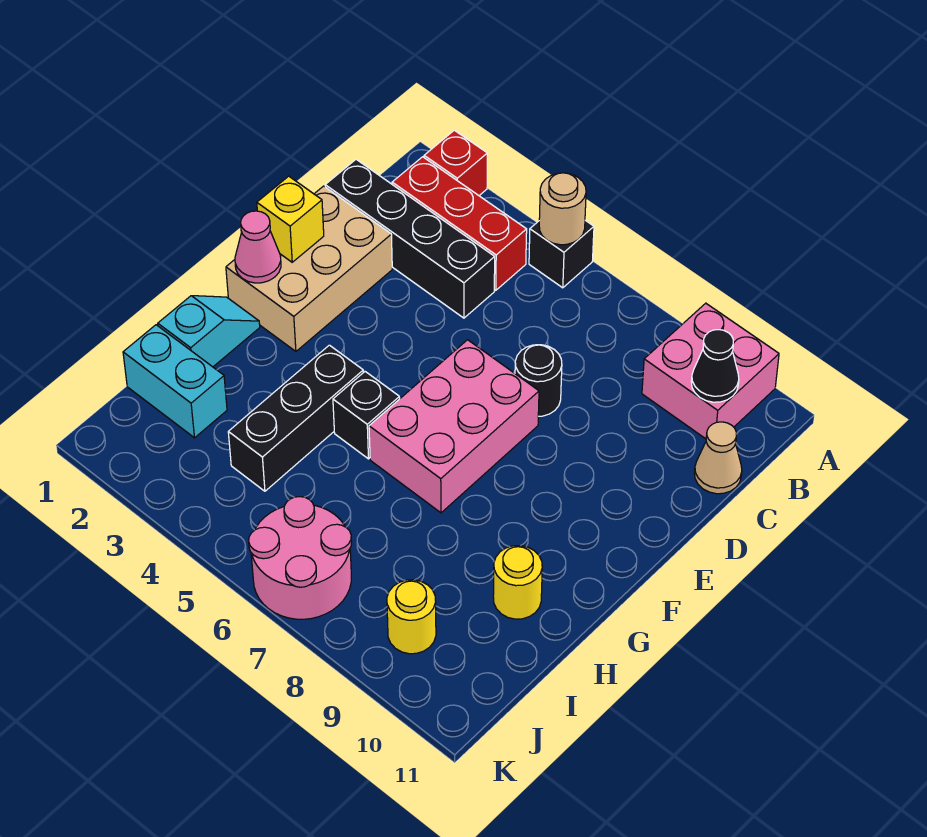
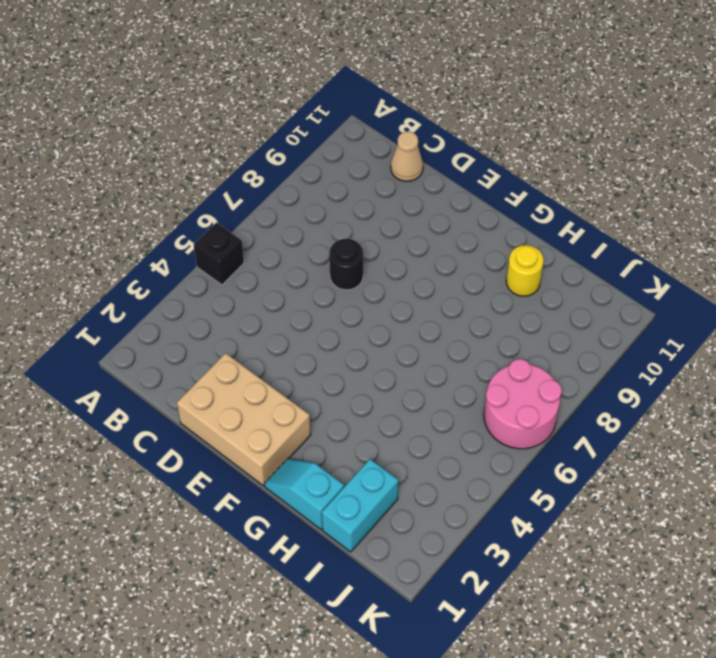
none -> red brick A2 level 1
none -> pink brick A9:B10 level 1
none -> red brick B2:B4 level 1

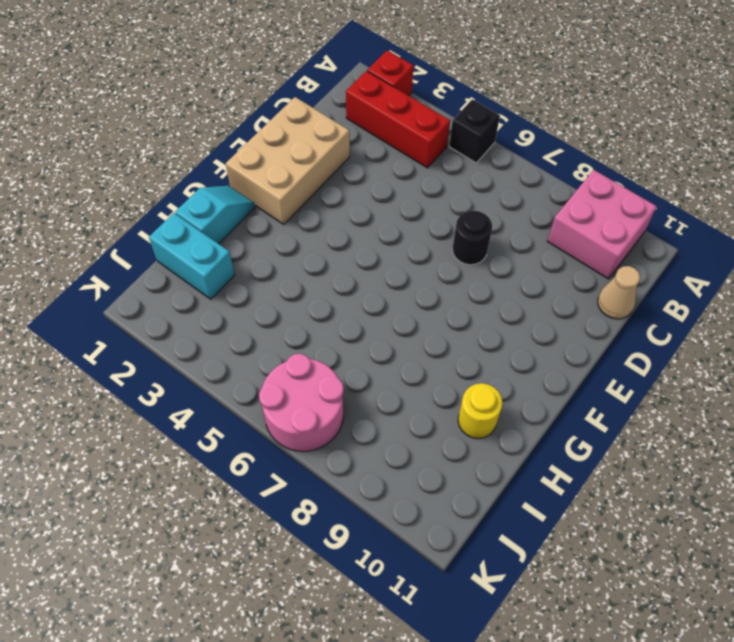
none -> black brick C1:C4 level 1
none -> pink brick E6:G7 level 1
none -> black brick G4:I4 level 1

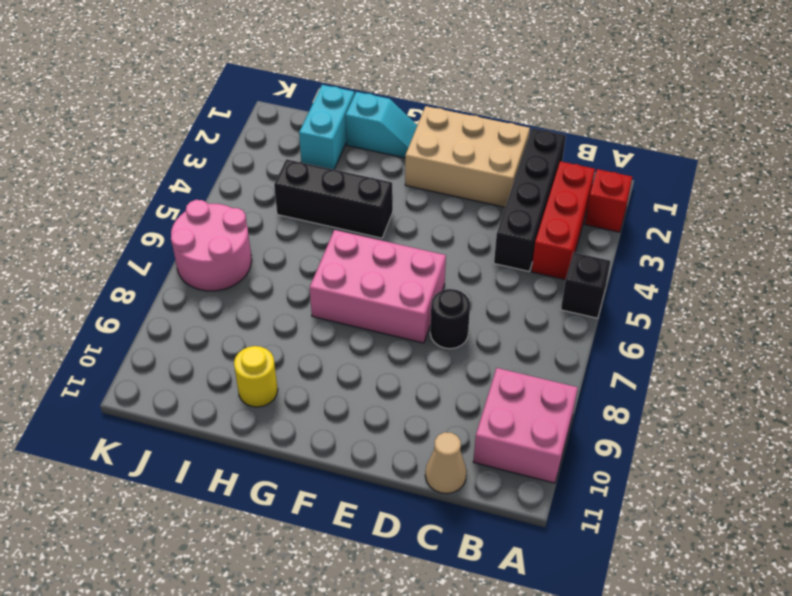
none -> black brick G5 level 1
none -> yellow round brick J9 level 1
none -> tan round brick A5 level 2

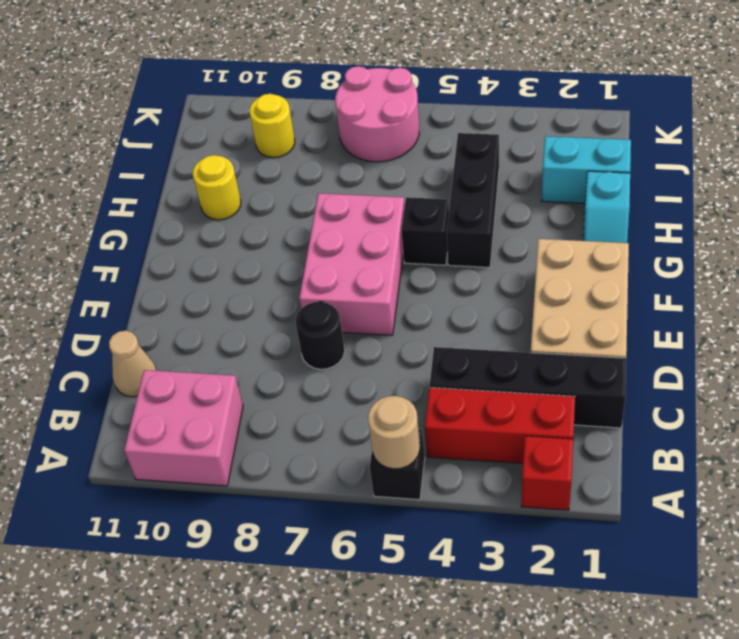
none -> black cone B10 level 2
none -> yellow brick E1 level 2
none -> pink cone F1 level 2

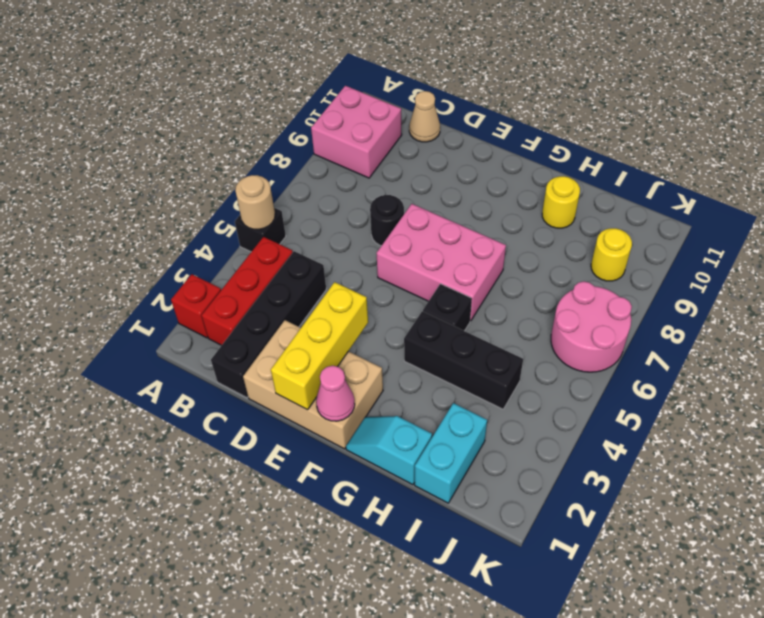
yellow brick E1:E3 level 2 -> yellow brick E1 level 2
none -> black cone B10 level 2

